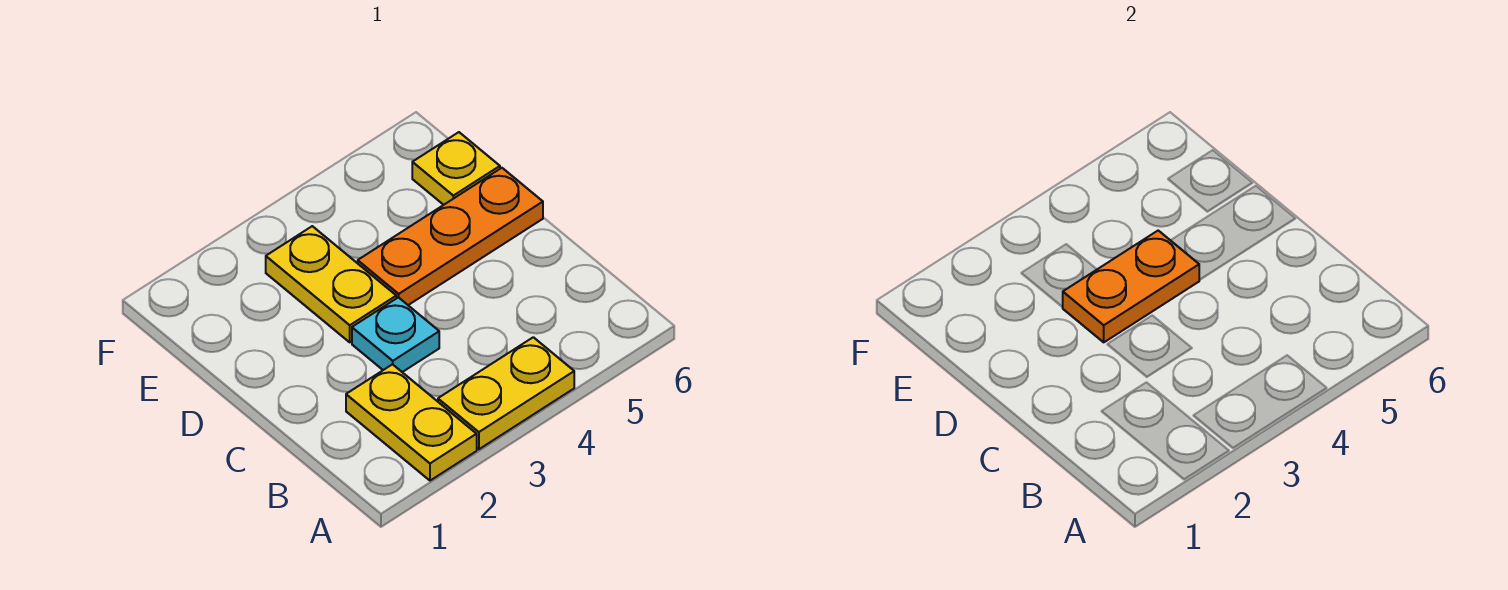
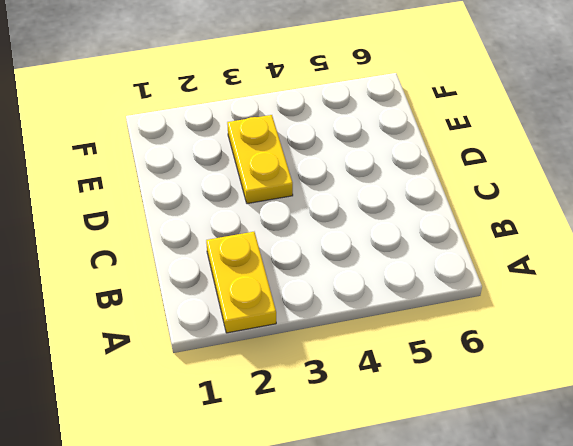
none -> yellow plate A3:A4 level 1
none -> cyan plate C3 level 1

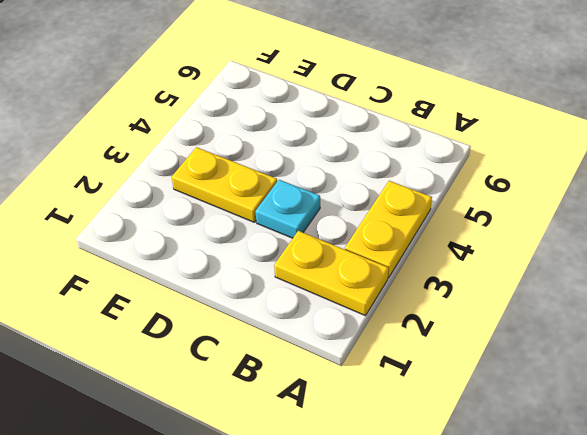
none -> orange plate D4:D6 level 1
none -> yellow plate E6 level 1

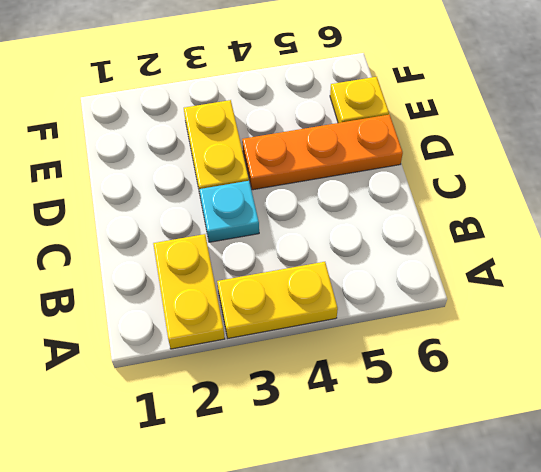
none -> orange plate D3:D4 level 2

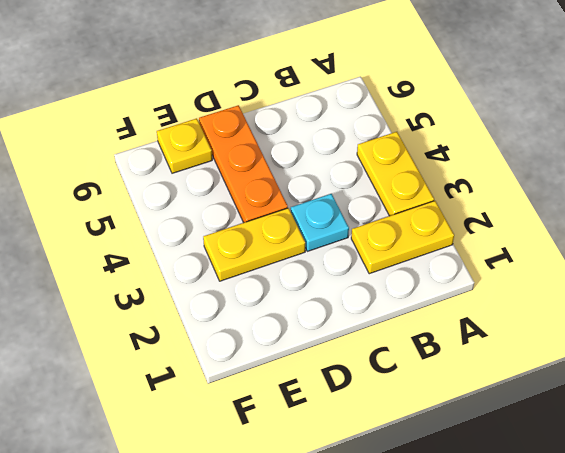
none -> orange plate D3:D4 level 2

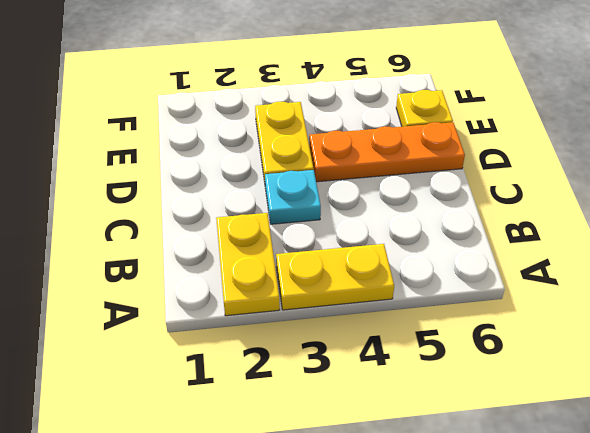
none -> orange plate D3:D4 level 2

